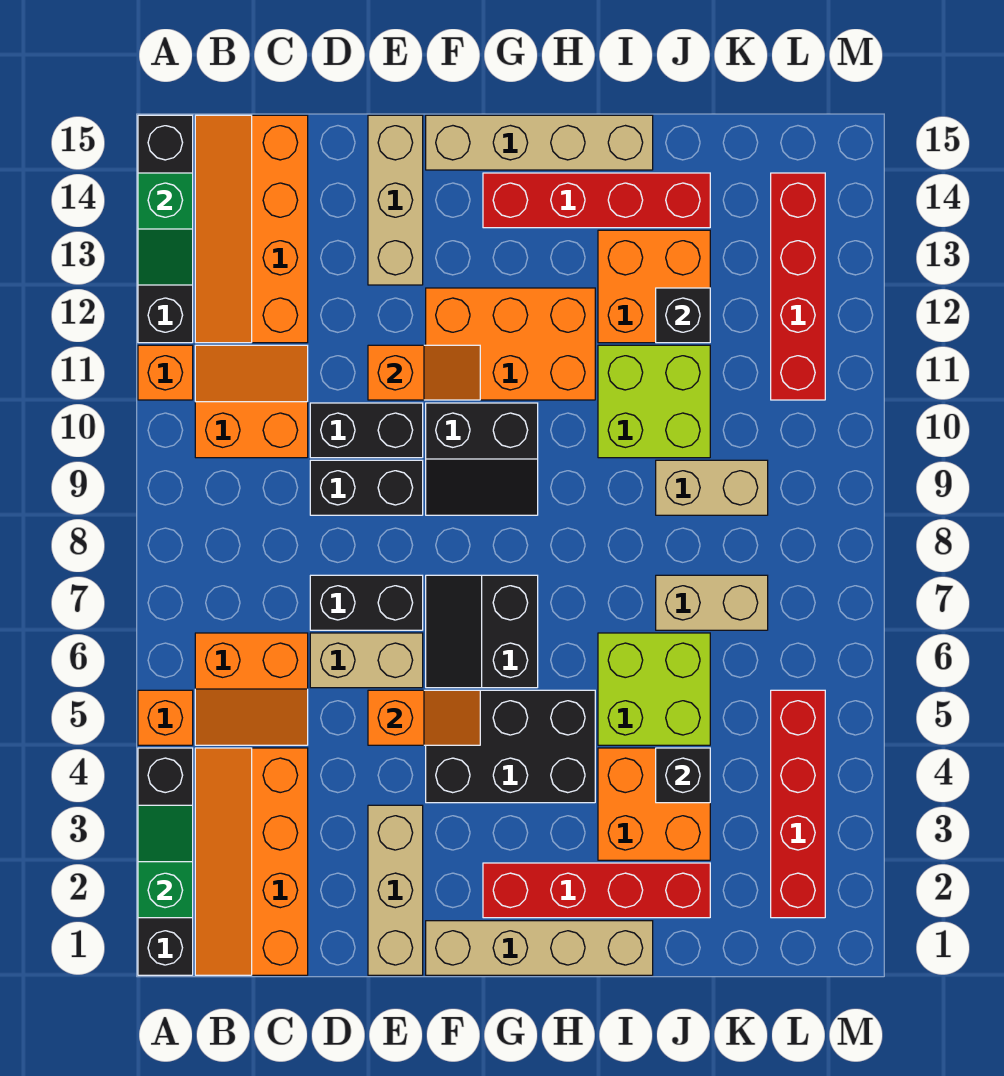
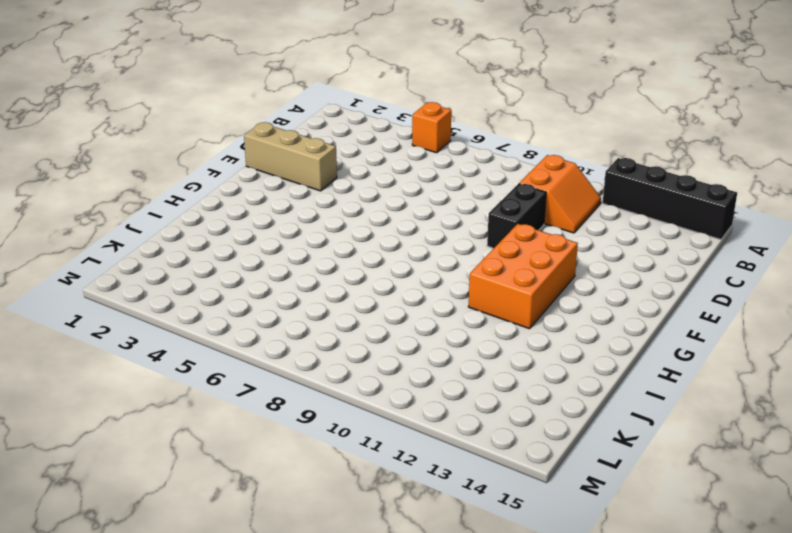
none -> black brick A1:A4 level 1
none -> orange brick A11 level 1
none -> orange slope B1:C4 level 1 top C
none -> orange slope B5:C6 level 1 top 6

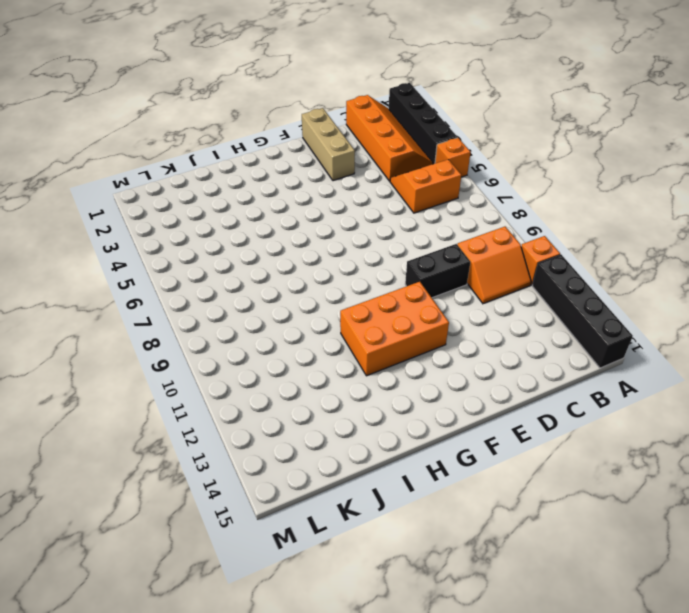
none -> orange slope B12:C15 level 1 top C
none -> tan brick D6:E6 level 1
none -> black brick D7:E7 level 1
none -> black brick D9:E9 level 1

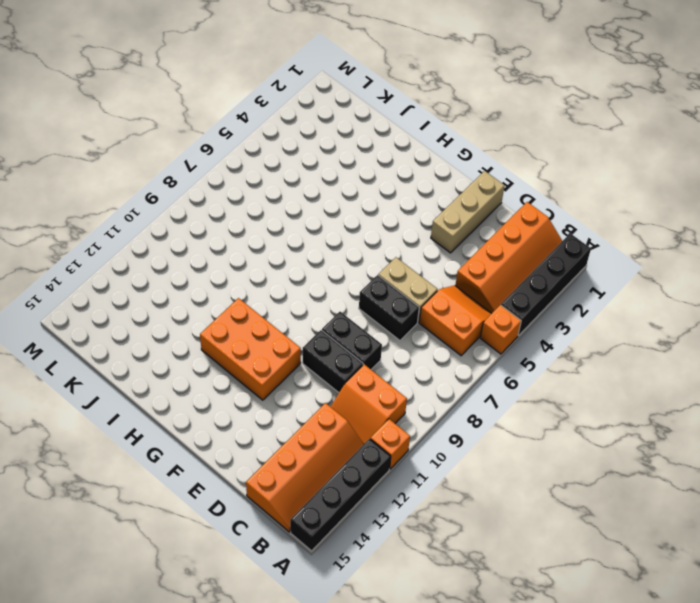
none -> tan brick E13:E15 level 1
none -> tan brick F1:I1 level 1
none -> black brick F4:H5 level 1
none -> black slope F6:G7 level 1 top G

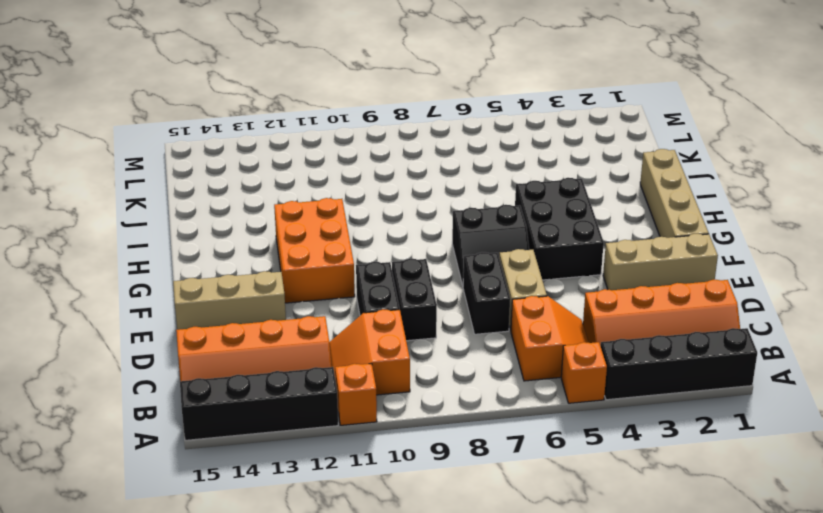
none -> black slope F9:G10 level 1 top 10
none -> tan brick F15:I15 level 1
none -> red brick G2:J2 level 1
none -> red brick G14:J14 level 1

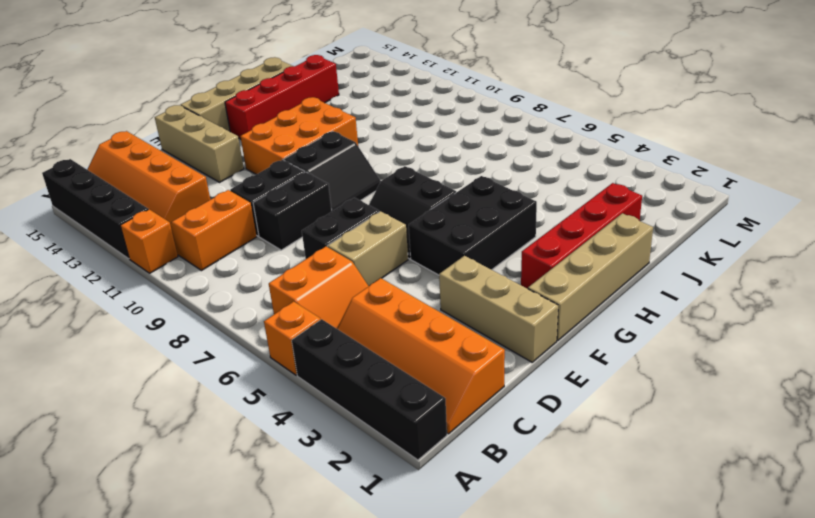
none -> orange brick I3:J4 level 1
none -> lime brick I5:J6 level 1
none -> lime brick I10:J11 level 1
none -> orange brick I12:J13 level 1

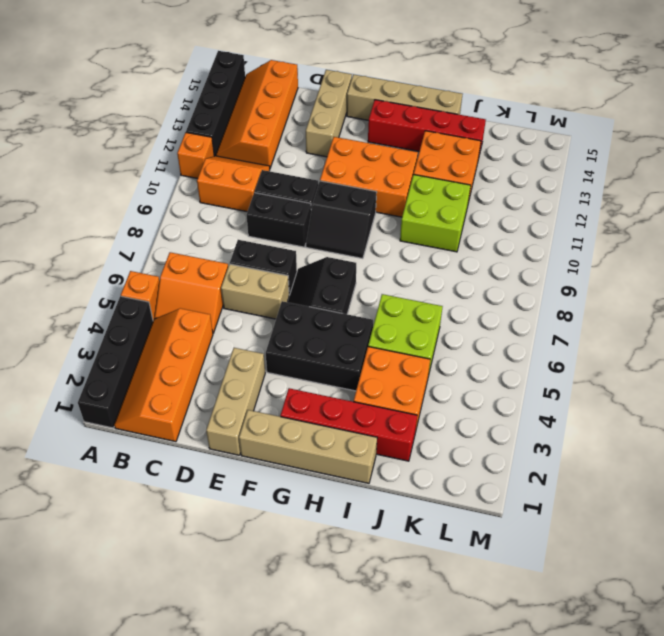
none -> tan brick J7:K7 level 1
none -> tan brick J9:K9 level 1
none -> red brick L2:L5 level 1
none -> red brick L11:L14 level 1

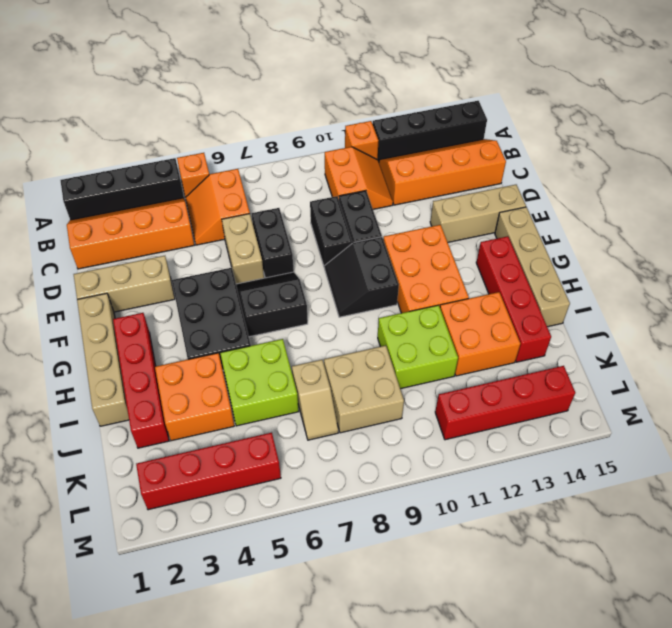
tan slope J7:K7 level 1 top J -> tan brick J7:K7 level 1
tan brick J8:K9 level 1 -> tan brick J9:K9 level 1
none -> green slope A2:A3 level 2 top 2
none -> green slope A13:A14 level 2 top 14
none -> orange slope E5:F5 level 2 top E
none -> orange slope E11:F11 level 2 top E

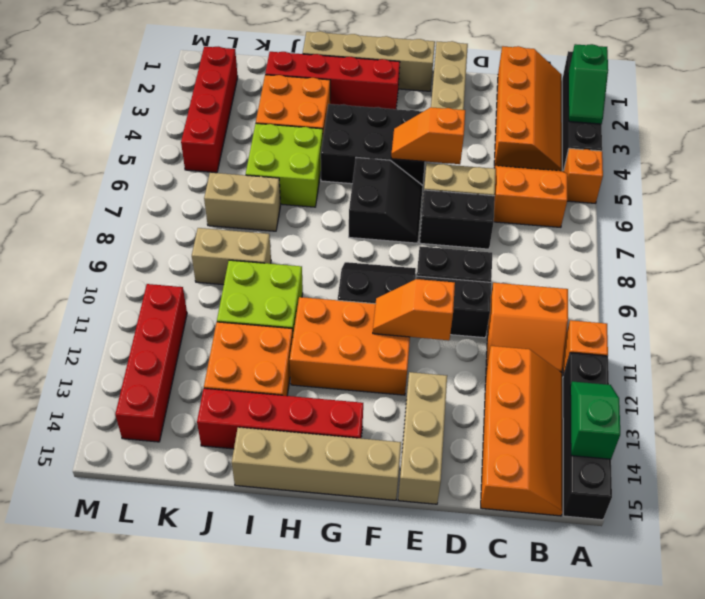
none -> black brick J4 level 2
none -> black brick J12 level 2

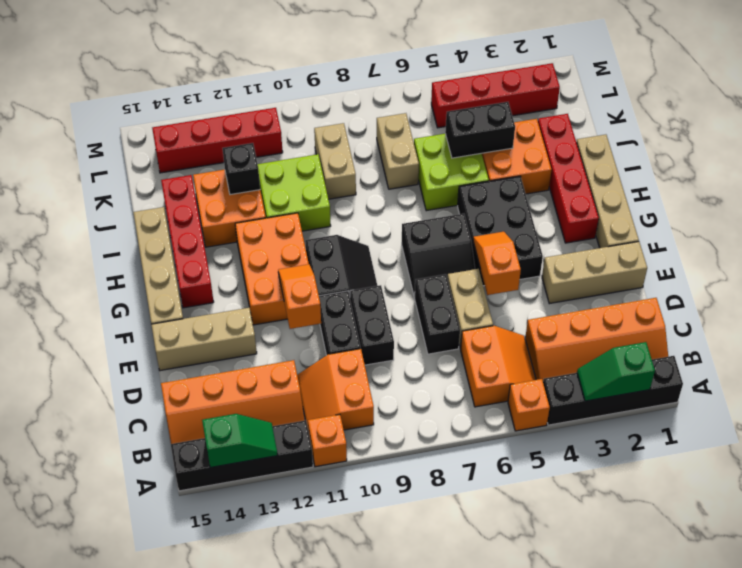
black brick J4:J5 level 2 -> black brick J4 level 2

